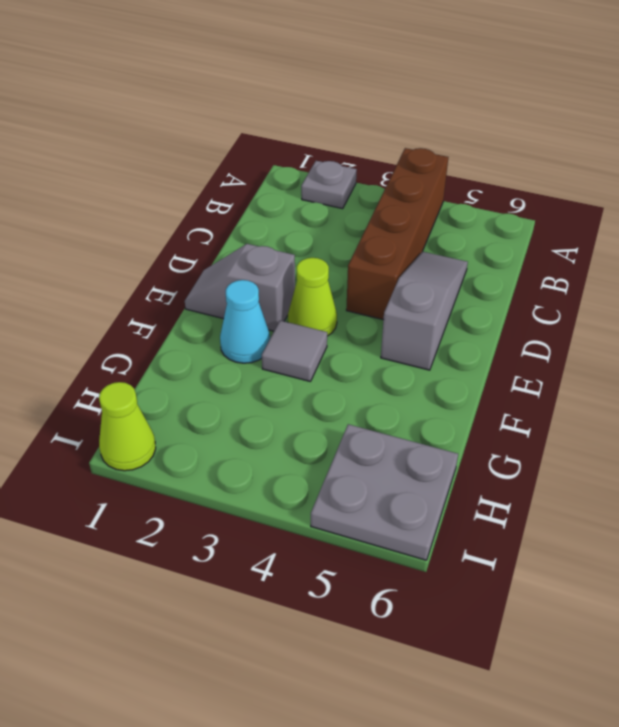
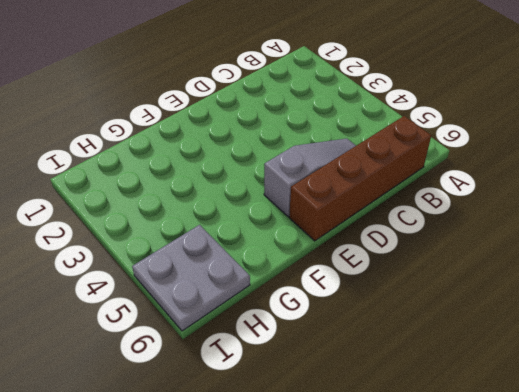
brown brick B6:E6 level 1 -> brown brick A4:D4 level 1
none -> grey plate A2 level 1
none -> grey slope E1:E2 level 1 top 2

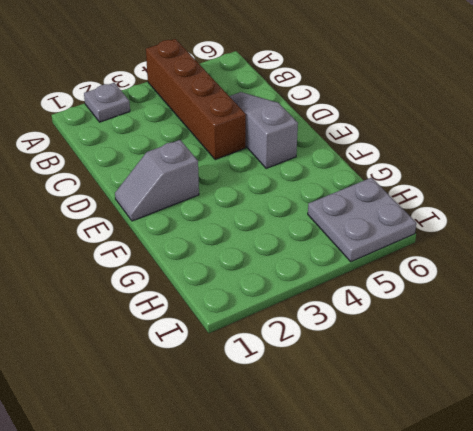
none -> lime cone E3 level 1
none -> cyan cone F2 level 1

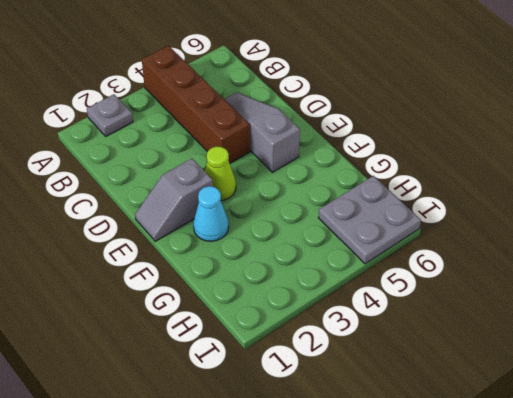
none -> grey tile F3 level 1
none -> lime cone I1 level 1

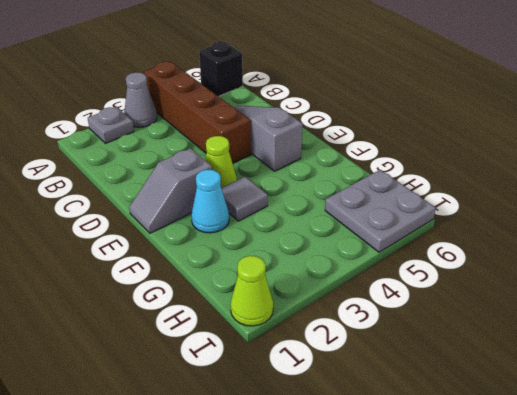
grey cone A3 level 1 -> none
black brick A6 level 1 -> none

